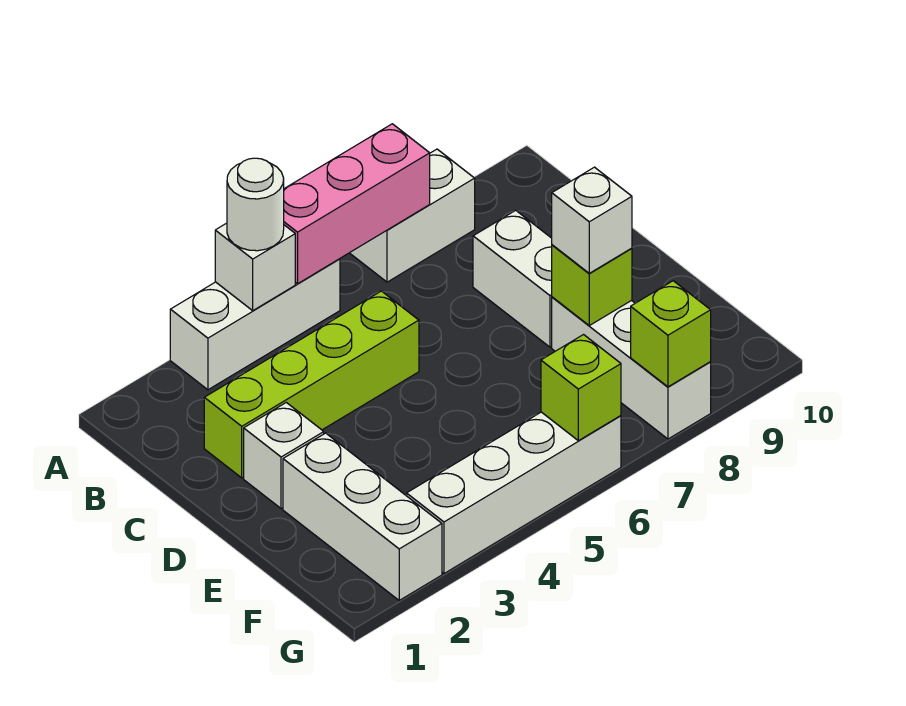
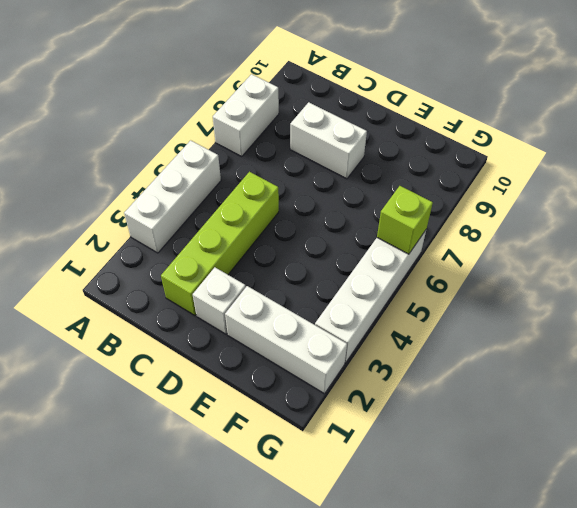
none -> white brick E8:G8 level 1
none -> white brick A4 level 2
none -> pink brick A5:A7 level 2

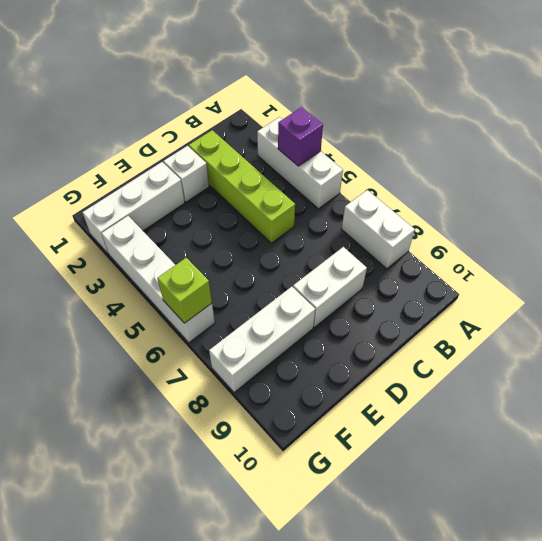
purple brick A4 level 2 -> white brick A4 level 2
none -> pink brick A5:A7 level 2
none -> lime brick E8 level 2
none -> lime brick G8 level 2

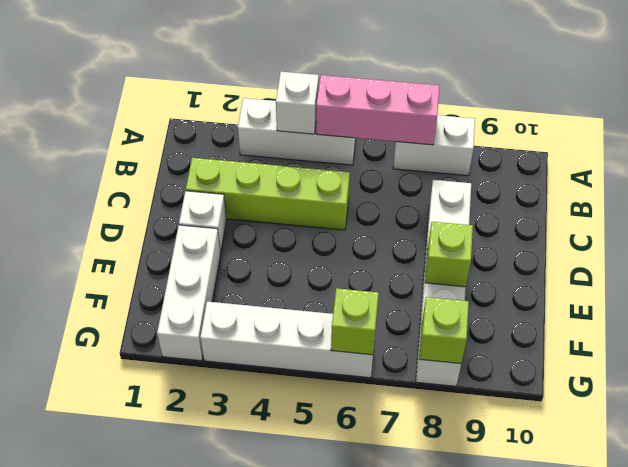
none -> white round brick A4 level 3
none -> white brick E8 level 3

